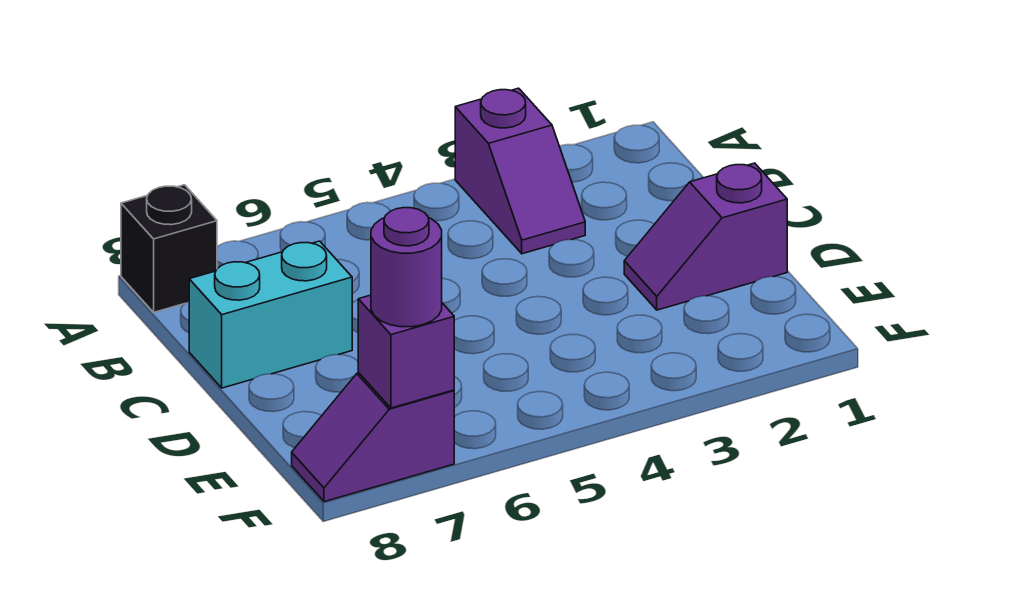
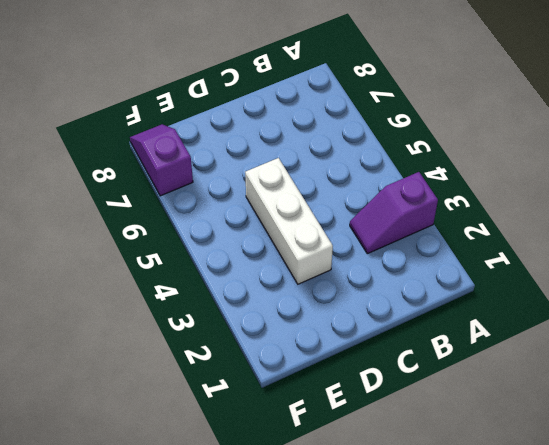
white brick D3:D5 level 1 -> none
none -> black brick A8 level 1
none -> cyan brick C7:C8 level 1

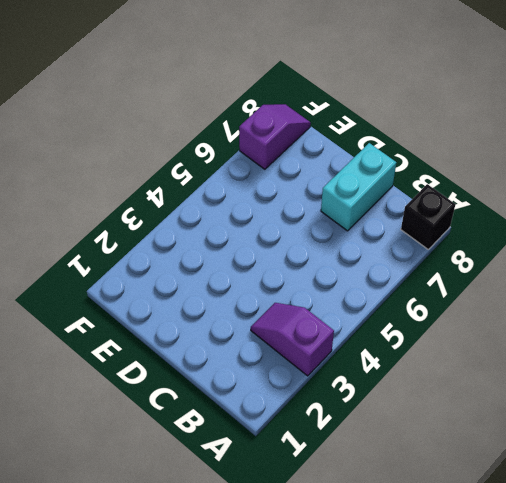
none -> purple slope D1:D2 level 1 top 1
none -> purple brick F7 level 2

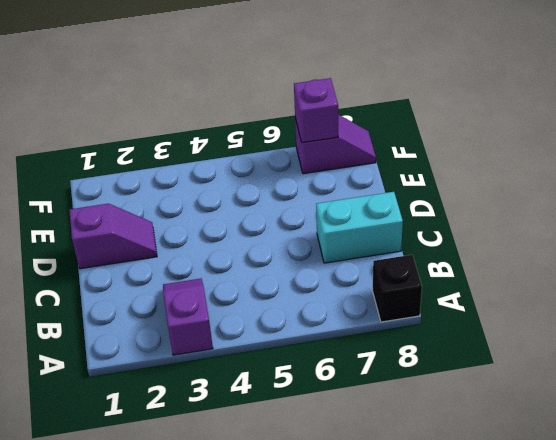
none -> purple round brick F7 level 3

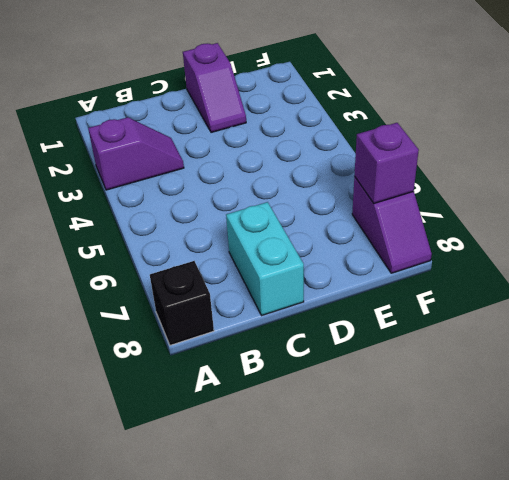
none -> purple round brick F7 level 3

